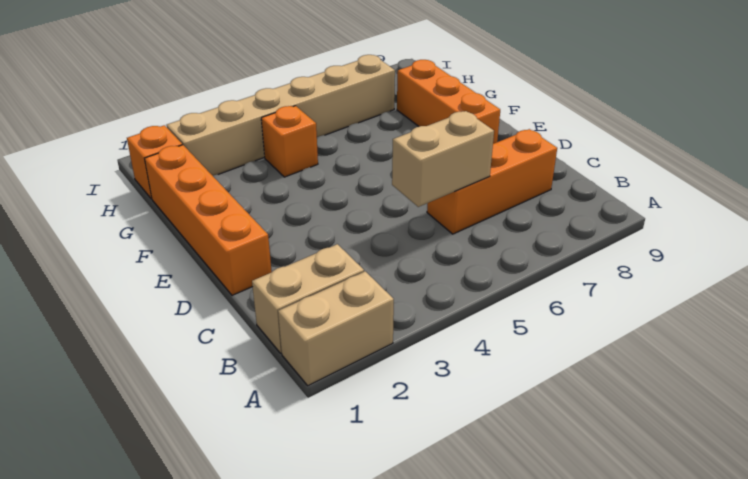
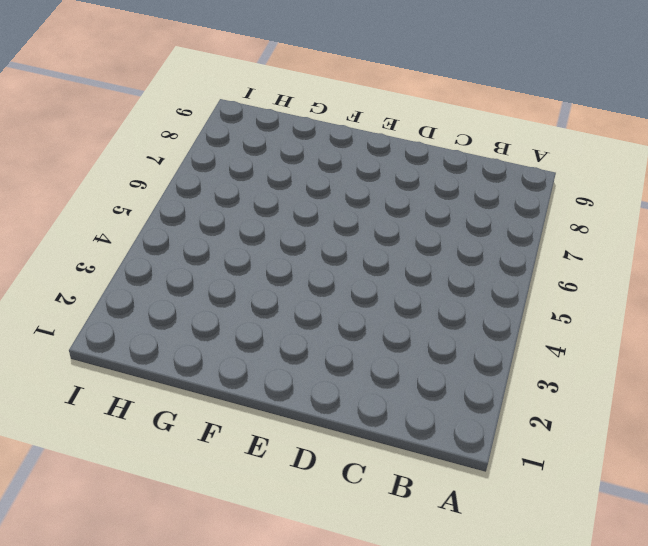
none -> tan brick A1:A2 level 1
none -> tan brick B1:B2 level 1

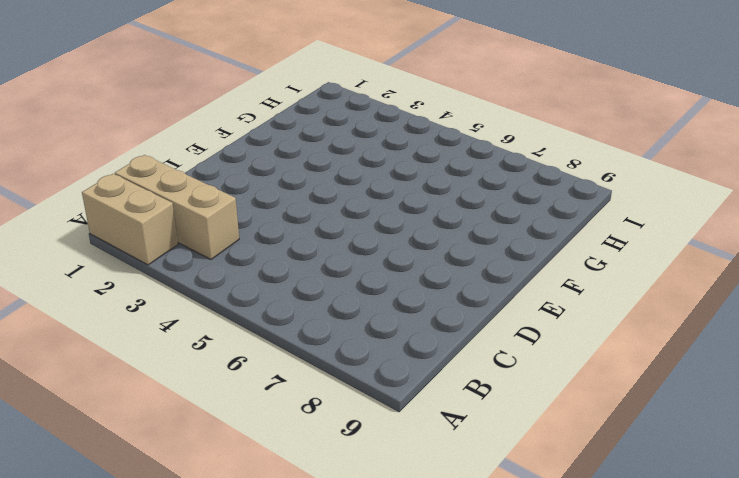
tan brick B1:B3 level 1 -> tan brick B1:B2 level 1
none -> orange brick C6:C8 level 1
none -> orange brick D1:G1 level 1

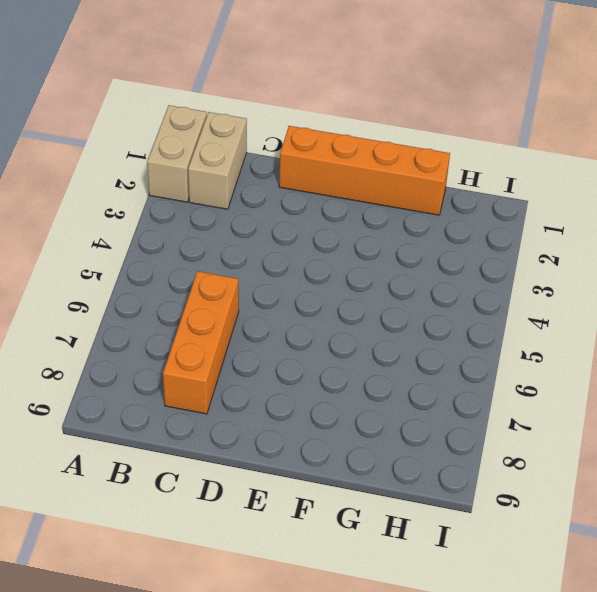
none -> orange brick E8:G8 level 1
none -> orange brick G4 level 1

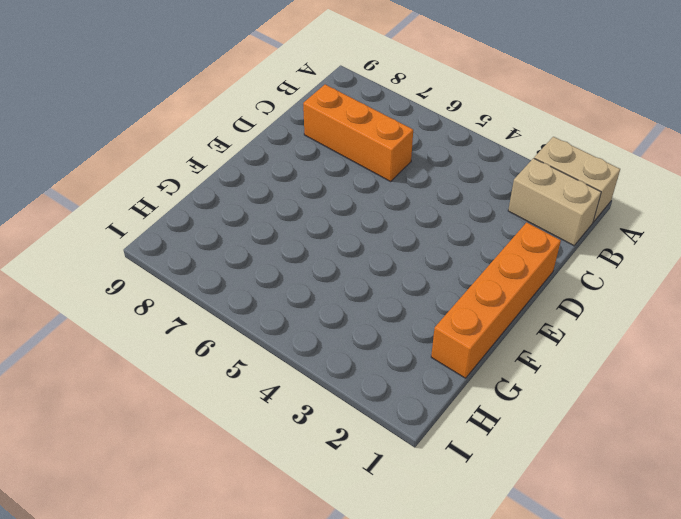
none -> orange brick E8:G8 level 1
none -> orange brick G4 level 1

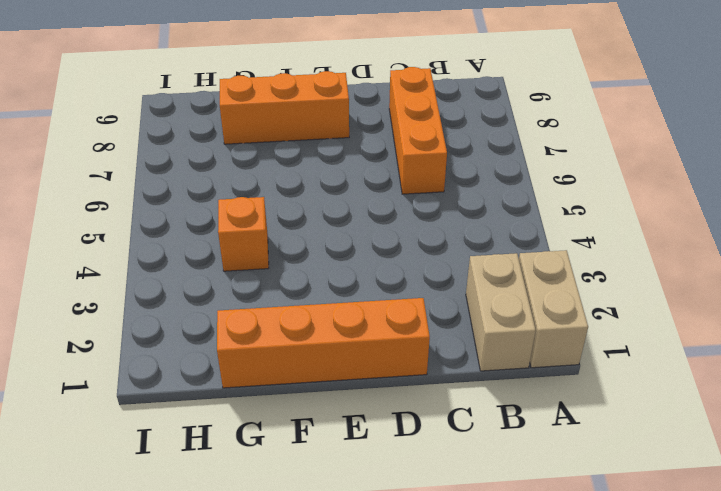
none -> orange brick H1 level 1
none -> tan brick H2:H7 level 1

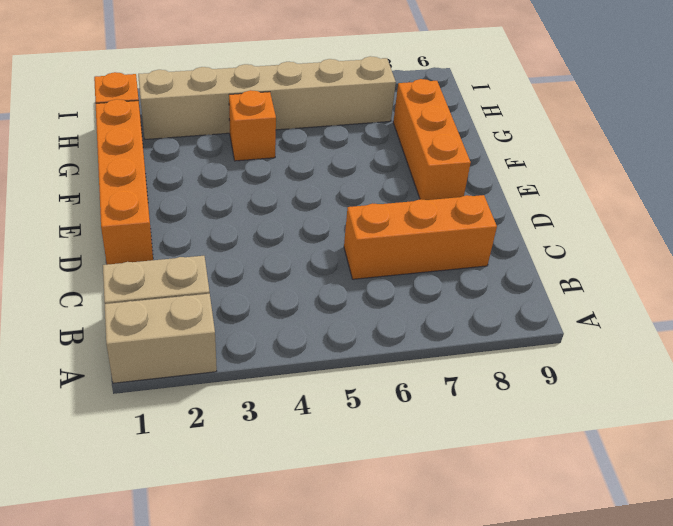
none -> tan brick C5:C6 level 2

